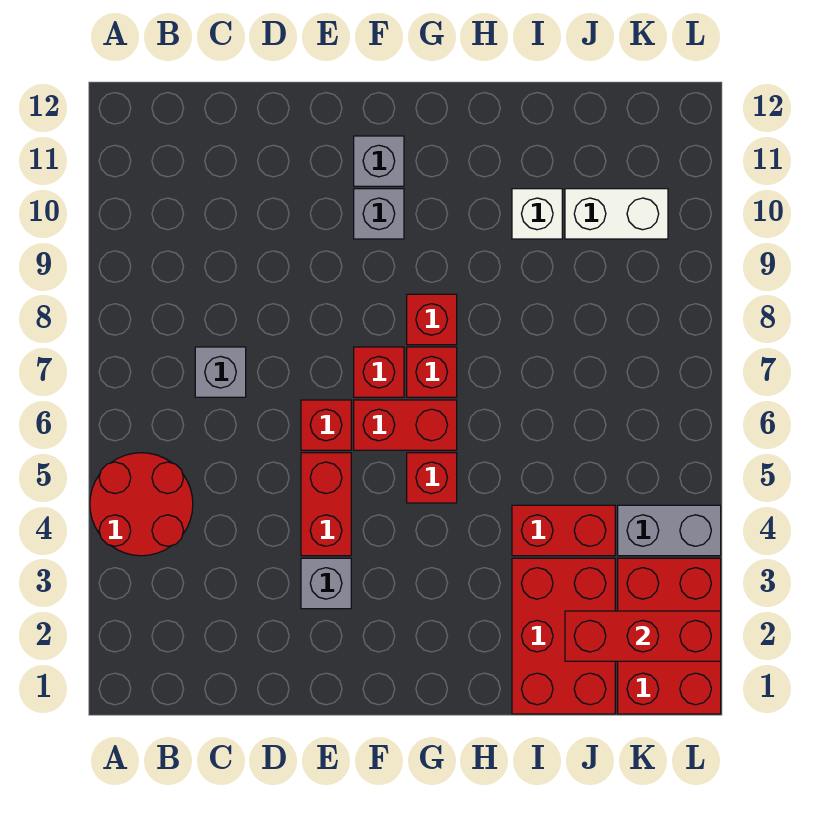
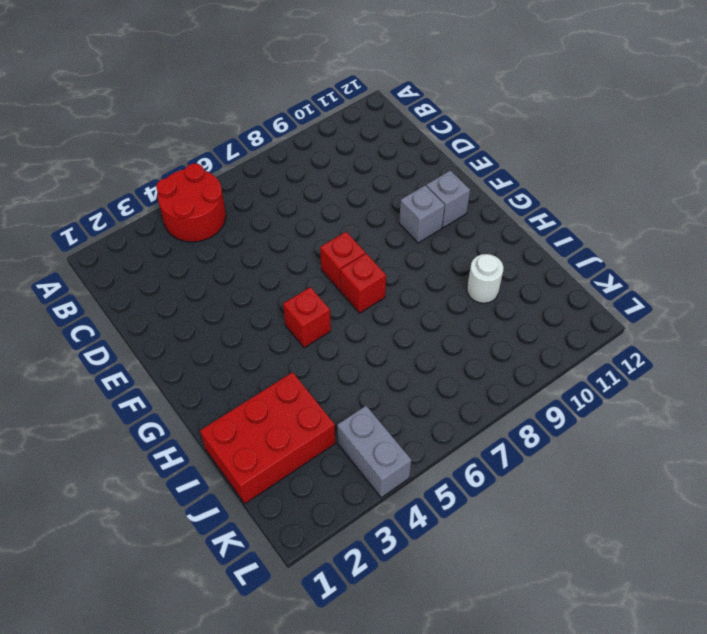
white round brick I10 level 1 -> white brick I10 level 1
none -> grey brick C7 level 1
none -> grey brick E3 level 1
none -> red brick E4:E5 level 1

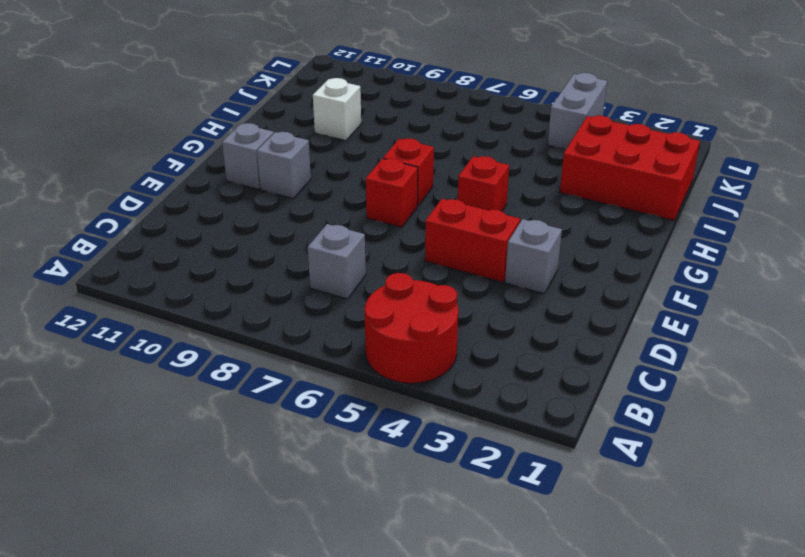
none -> red brick E6 level 1
none -> red brick F6:G6 level 1
none -> red brick G8 level 1

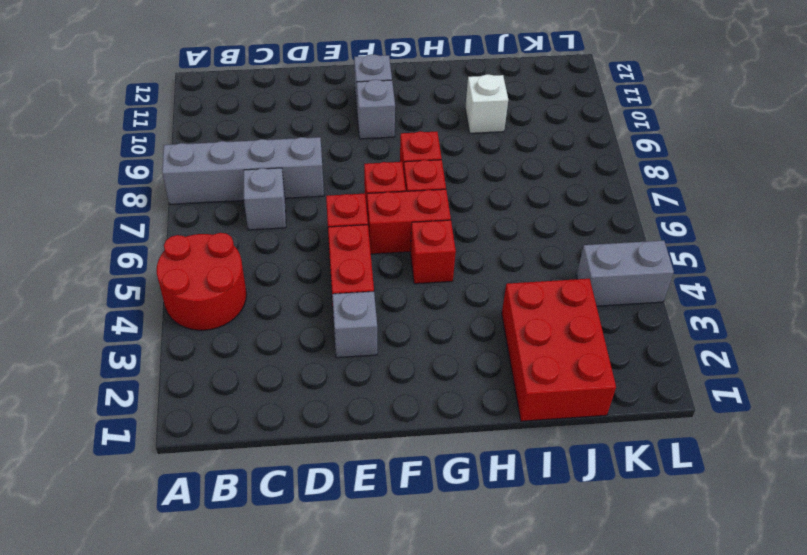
grey brick A8:D8 level 1 -> none
none -> red brick I4:J4 level 1
none -> white brick J10:K10 level 1
none -> red brick K1:L3 level 1

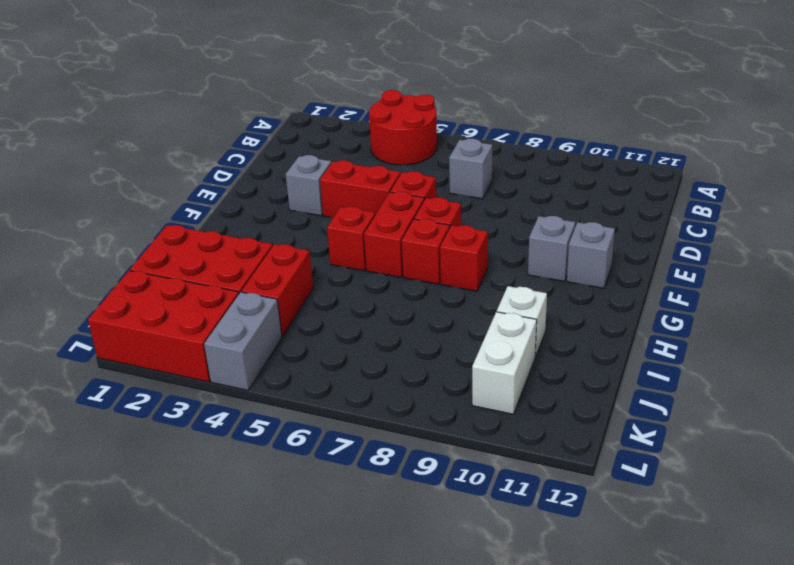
none -> red brick J2:L2 level 2

